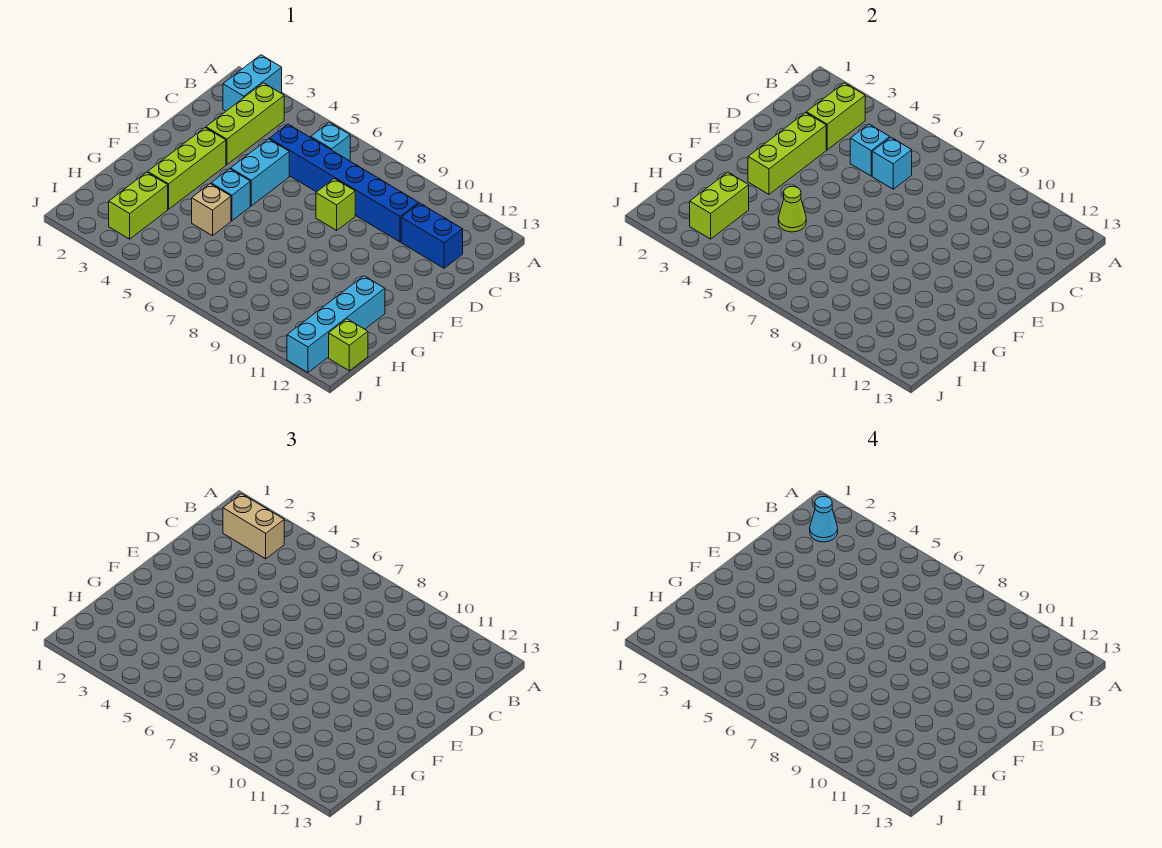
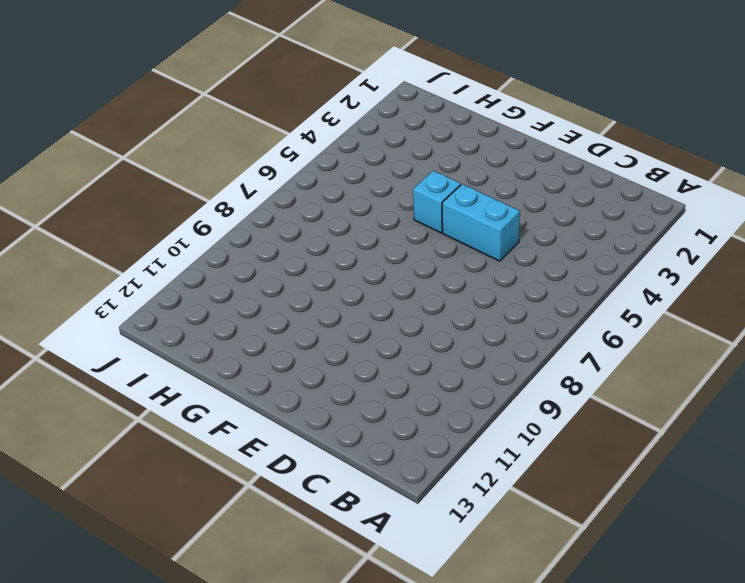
none -> cyan brick A2:B2 level 1
none -> lime brick B3:D3 level 1
none -> cyan brick B6 level 1

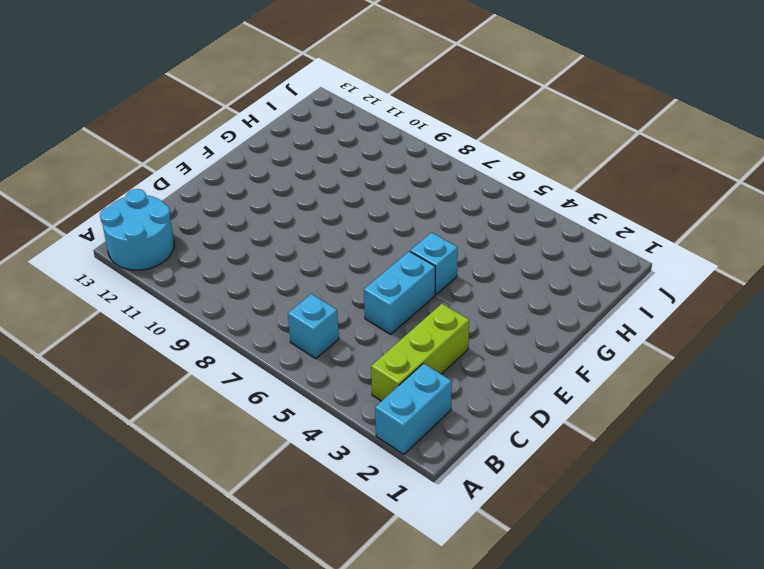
cyan round brick A12:B13 level 1 -> none
none -> blue brick C5:C10 level 1
none -> blue brick C11:C12 level 1
none -> lime brick D8 level 1

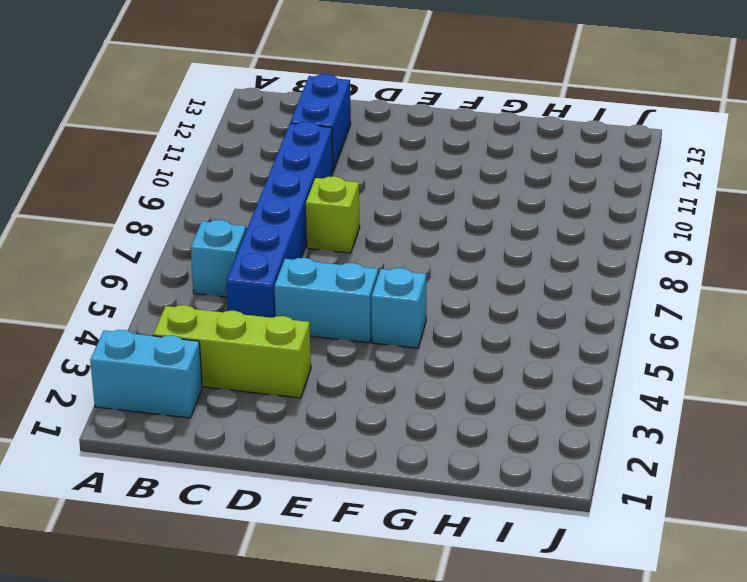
none -> lime brick E3:G3 level 1
none -> tan brick G5 level 1
none -> cyan brick G12:J12 level 1

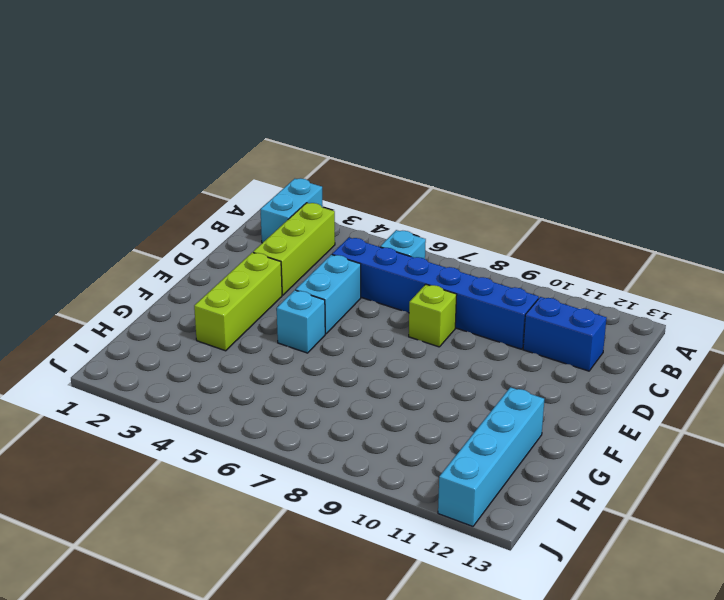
none -> tan brick G5 level 1
none -> lime brick H3:I3 level 1
none -> lime brick I13 level 1

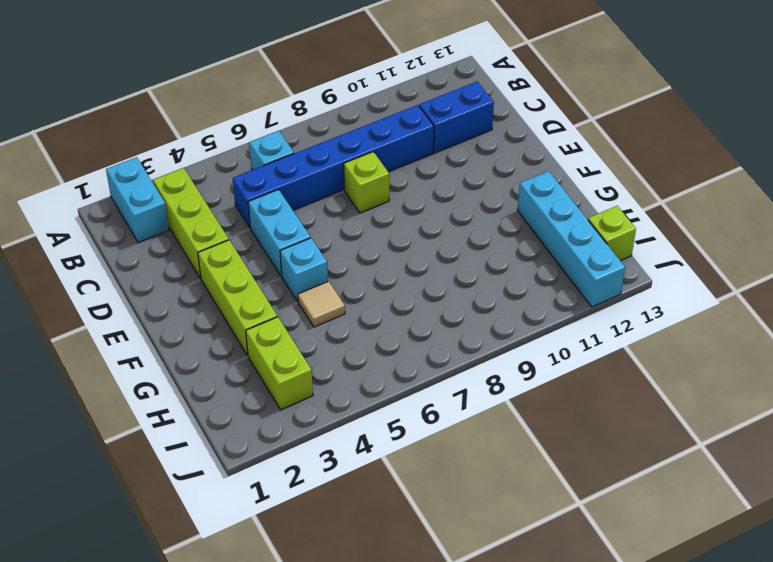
tan tile G5 level 1 -> tan brick G5 level 1
none -> lime brick B3:C3 level 2
none -> cyan brick C5 level 2
none -> cyan brick C6 level 2

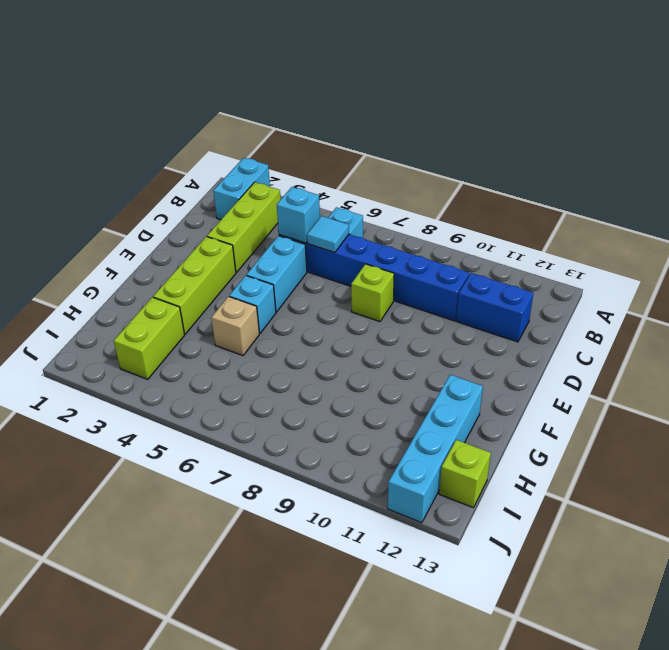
cyan tile C6 level 2 -> cyan brick C6 level 2
none -> lime brick B3:C3 level 2
none -> lime brick D3:F3 level 2
none -> lime cone G5 level 2

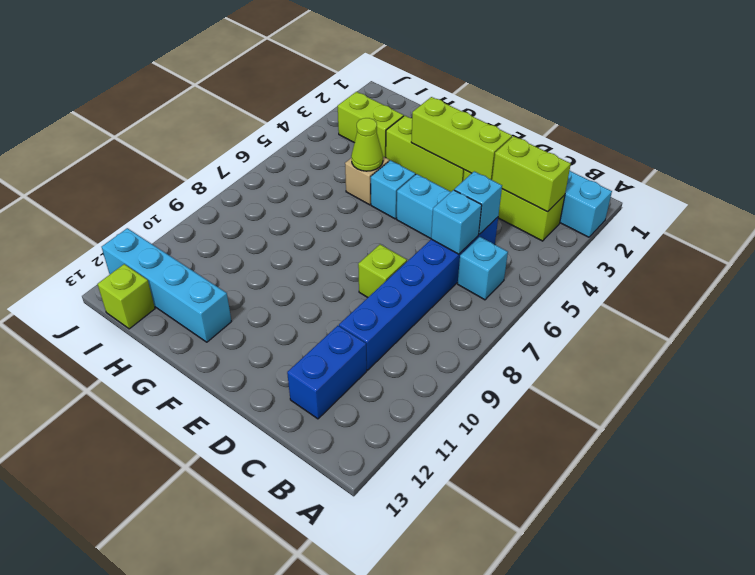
none -> lime brick H3:I3 level 2
none -> tan brick B2:B3 level 3
none -> cyan cone B2 level 4

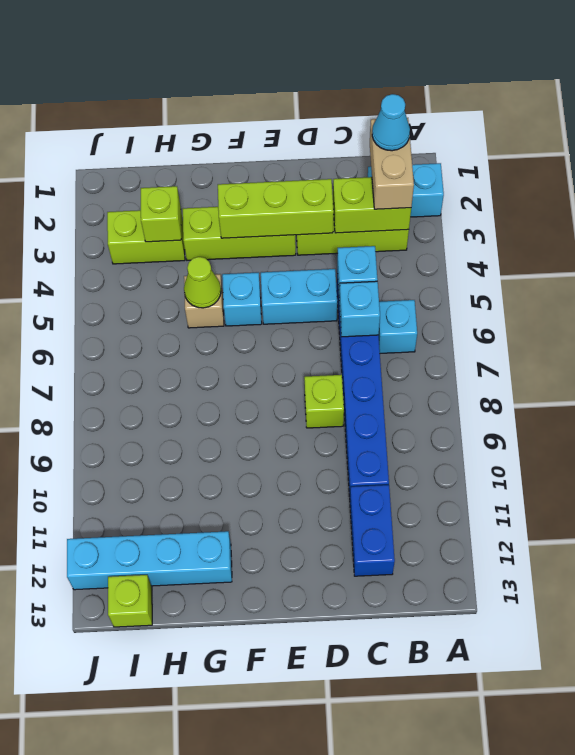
lime brick H3 level 2 -> lime brick H3:I3 level 2

